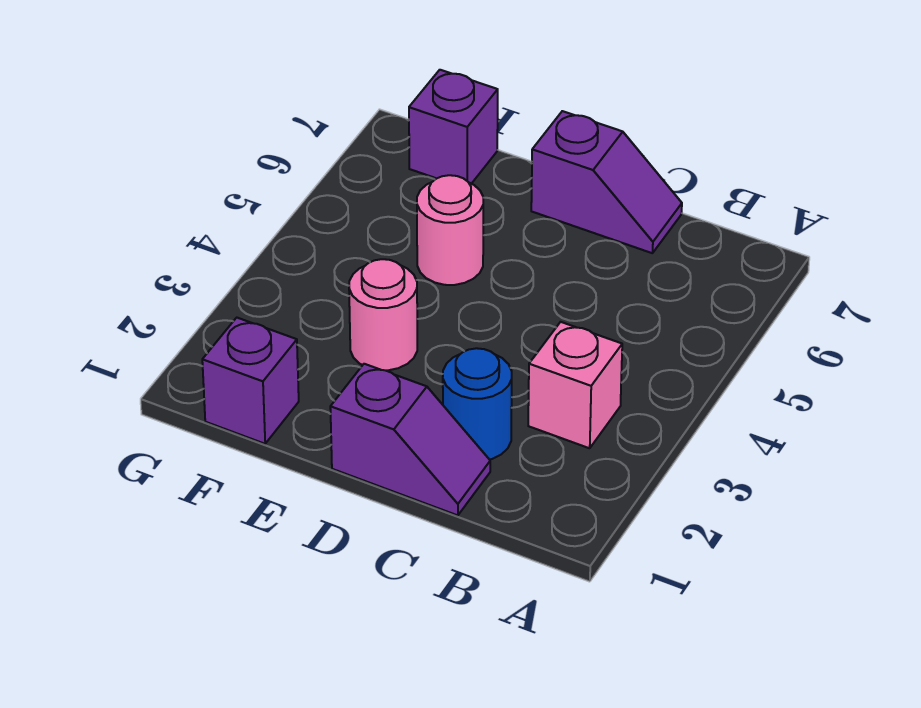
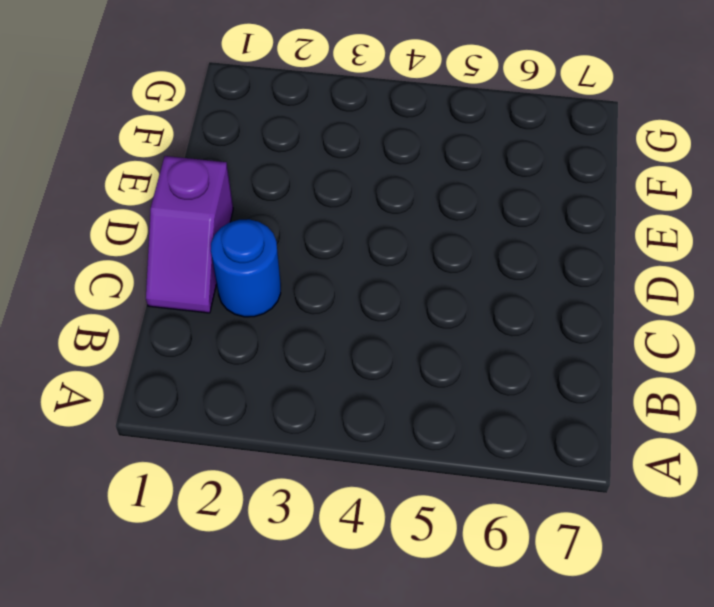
none -> pink brick B3 level 1
none -> purple slope C7:D7 level 1 top D

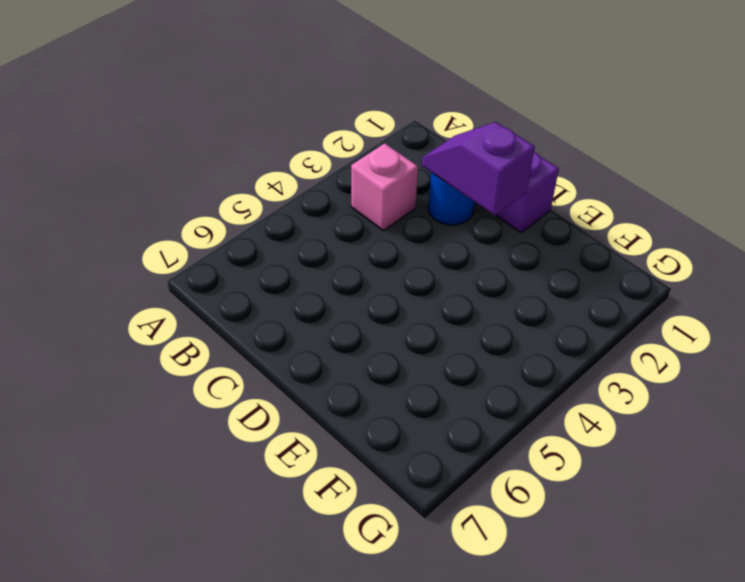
purple slope C2:D2 level 2 top D -> purple slope C7:D7 level 1 top D
none -> pink round brick E3 level 1
none -> pink round brick E5 level 1

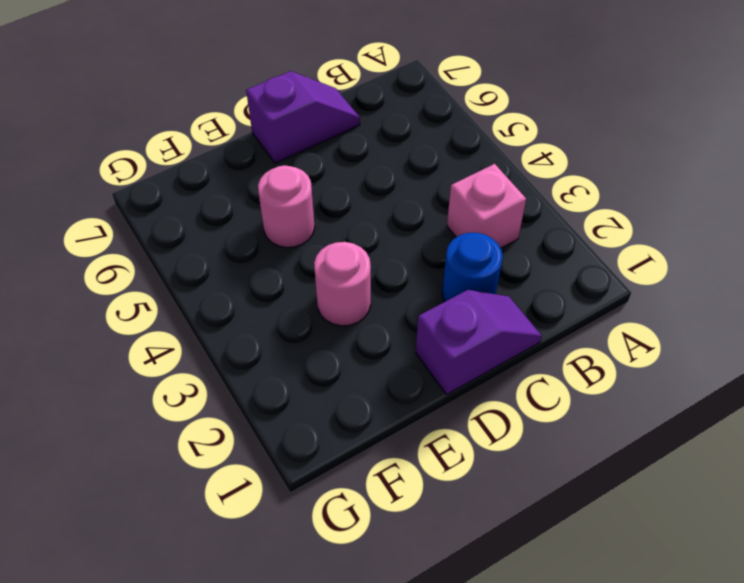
none -> purple brick F1 level 1
none -> purple brick F7 level 1

